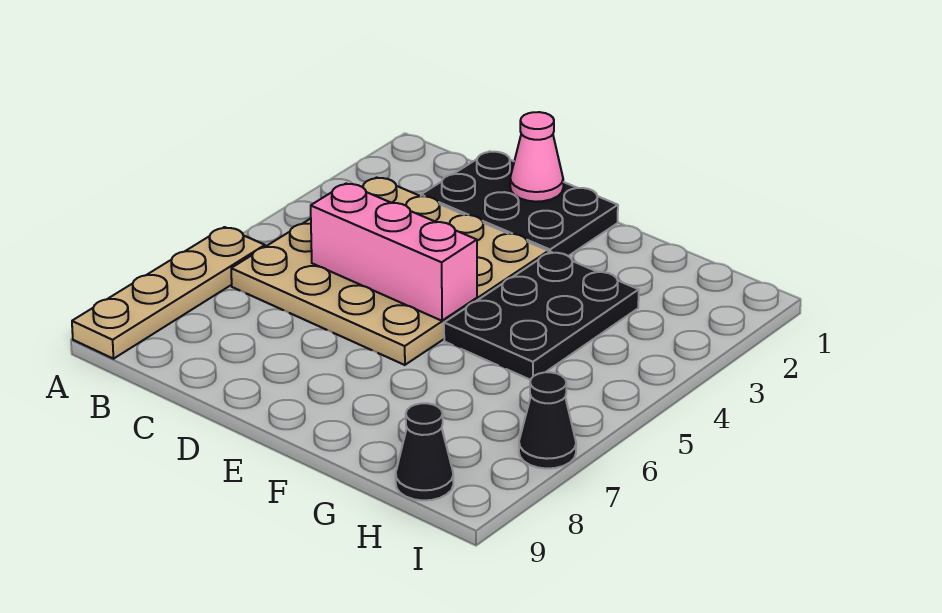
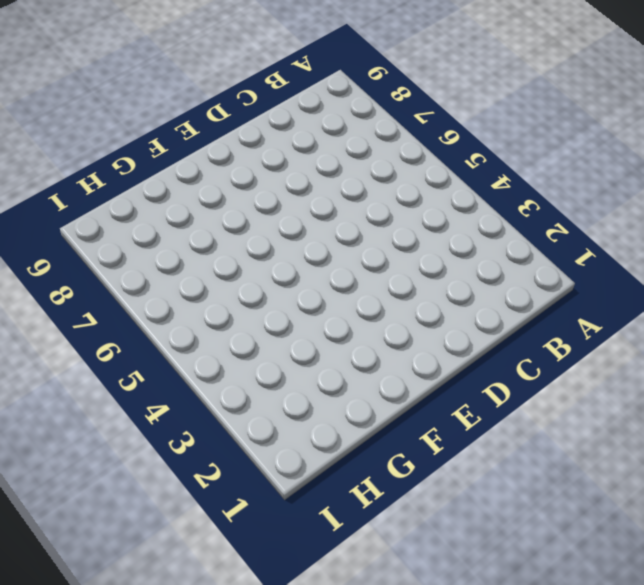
none -> tan plate A6:A9 level 1
none -> tan plate B3:E6 level 1

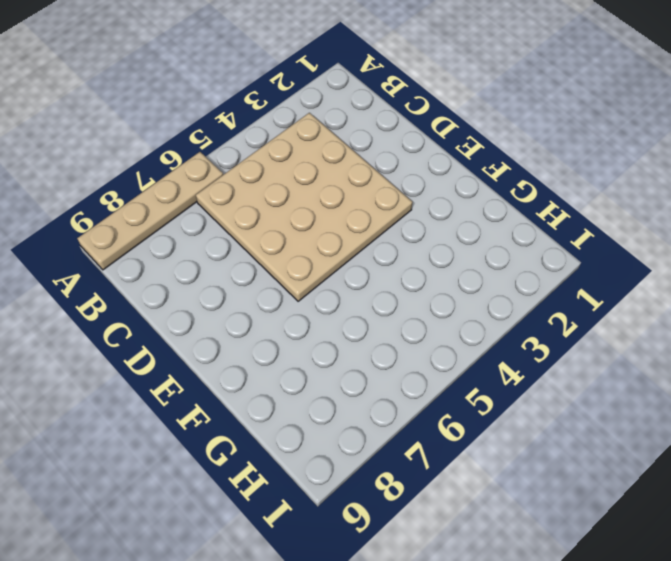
none -> black plate C1:E2 level 1
none -> black plate F3:G5 level 1

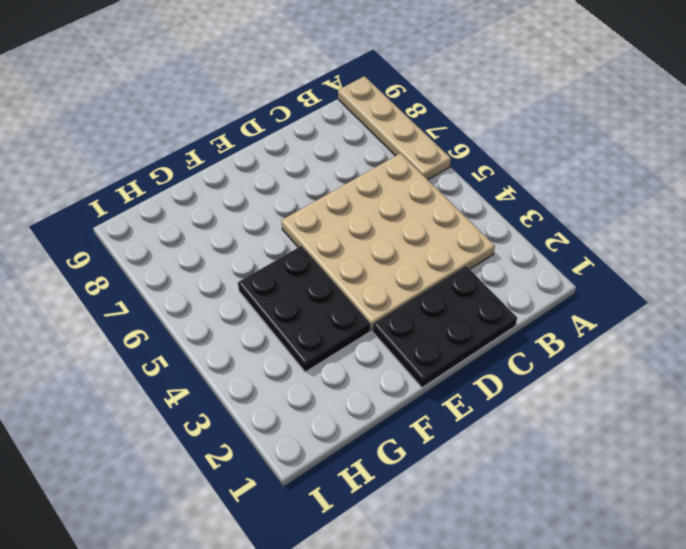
none -> black cone H9 level 1
none -> black cone I7 level 1

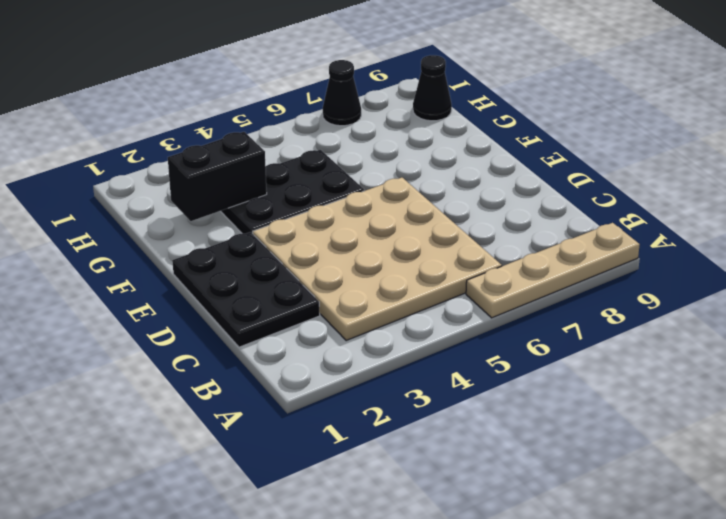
black brick G2:G3 level 2 -> none
none -> pink brick C5:E5 level 2
none -> pink cone D1 level 2

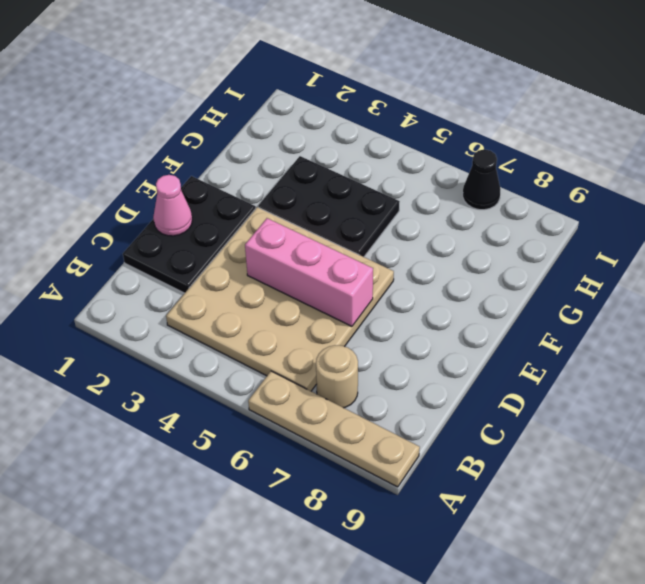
tan round brick B7 level 1 -> none
pink brick D4:D6 level 2 -> pink brick C5:E5 level 2
none -> black cone H9 level 1

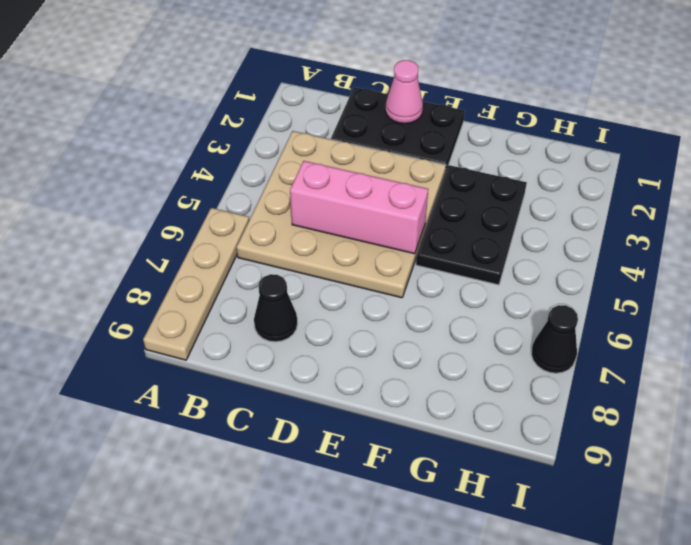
black cone C8 level 1 -> black cone H9 level 1

